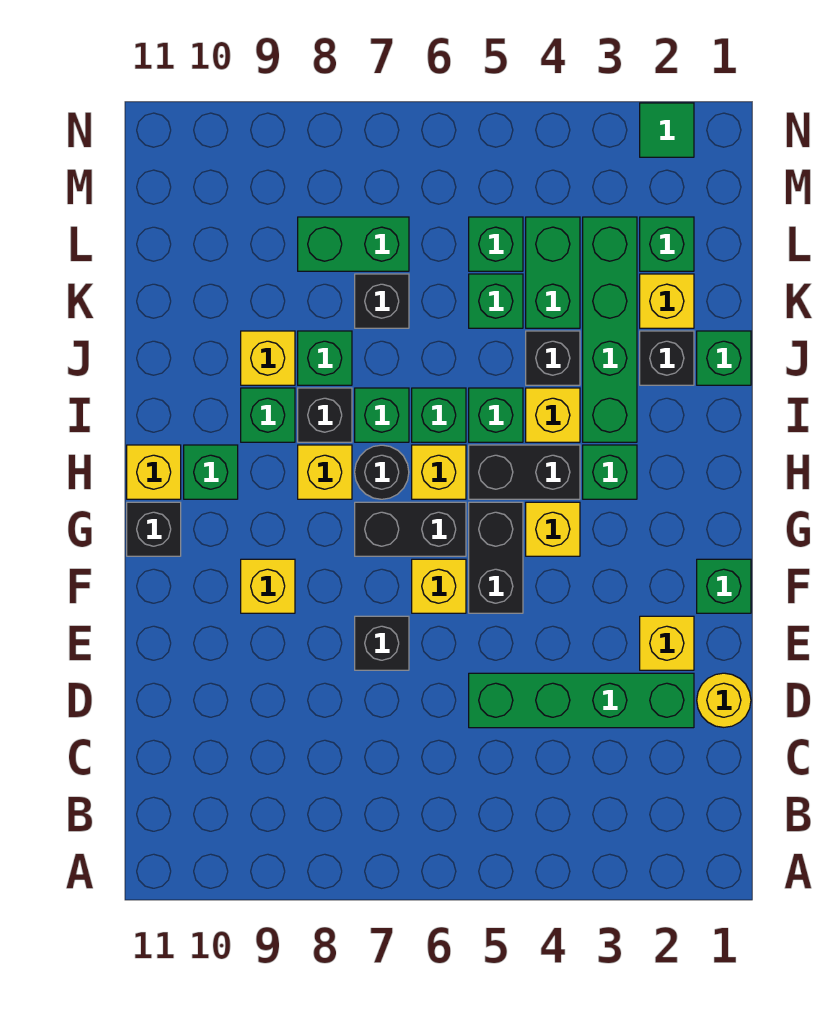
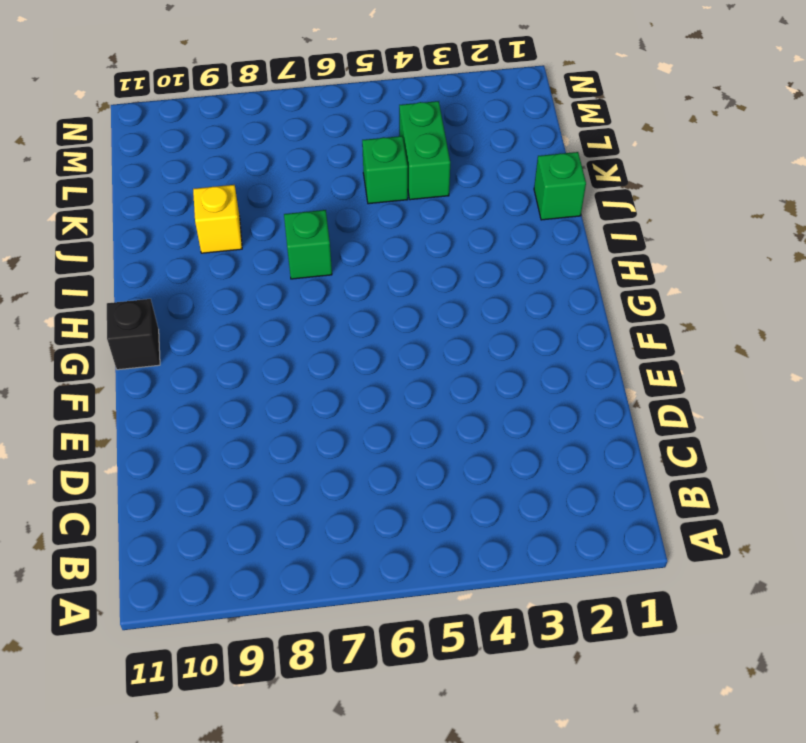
none -> yellow round brick D1 level 1
none -> green brick D2:D5 level 1
none -> yellow brick E2 level 1
none -> black brick E7 level 1

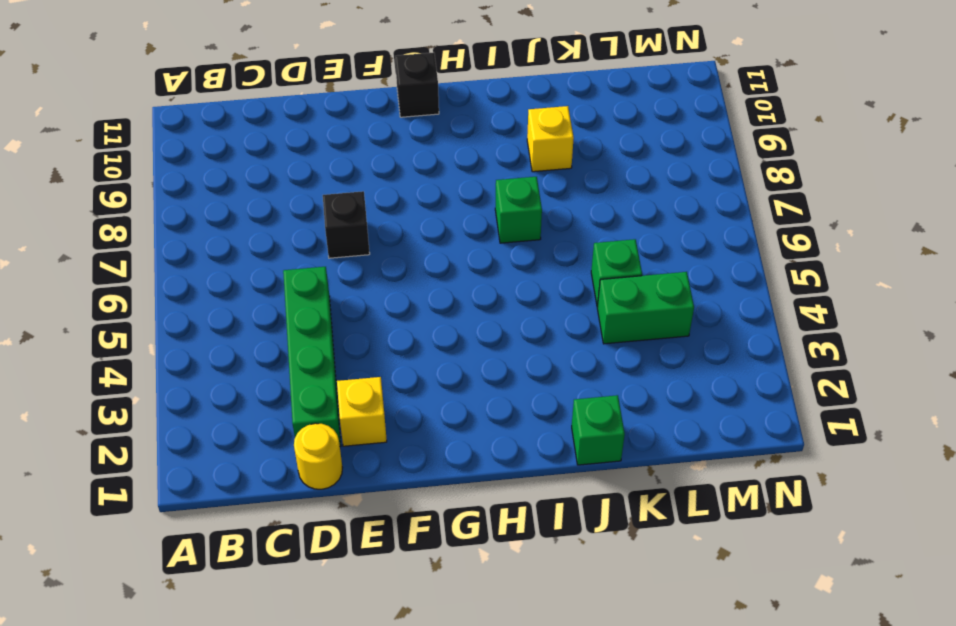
none -> green brick F1 level 1
none -> black brick F5:G5 level 1
none -> yellow brick F6 level 1
none -> yellow brick F9 level 1

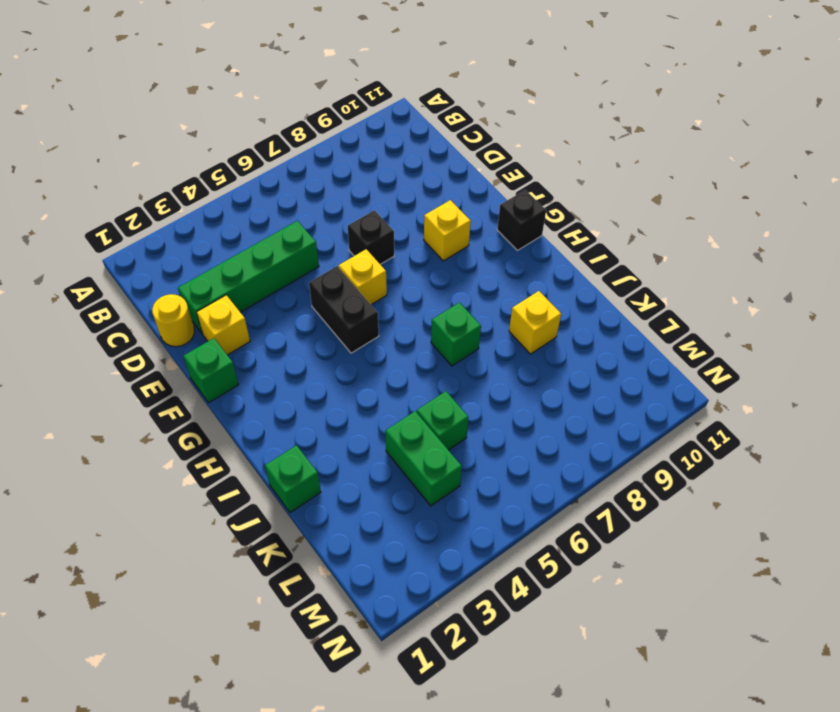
none -> yellow brick G4 level 1
none -> black brick G6:G7 level 1
none -> green brick H3 level 1
none -> black brick H4:H5 level 1

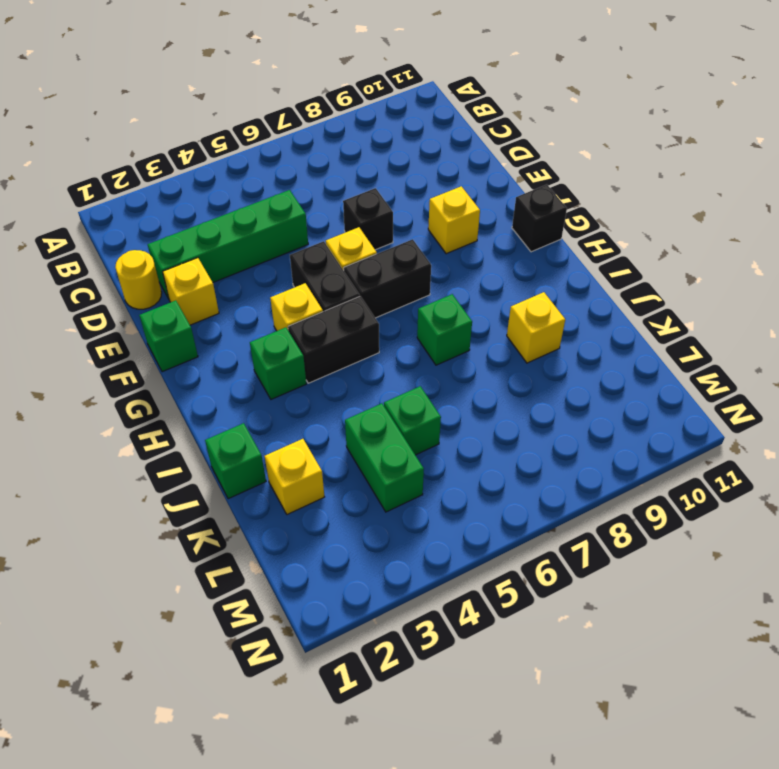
none -> yellow brick H6 level 1
none -> black round brick H7 level 1
none -> yellow brick H8 level 1
none -> green brick H10 level 1

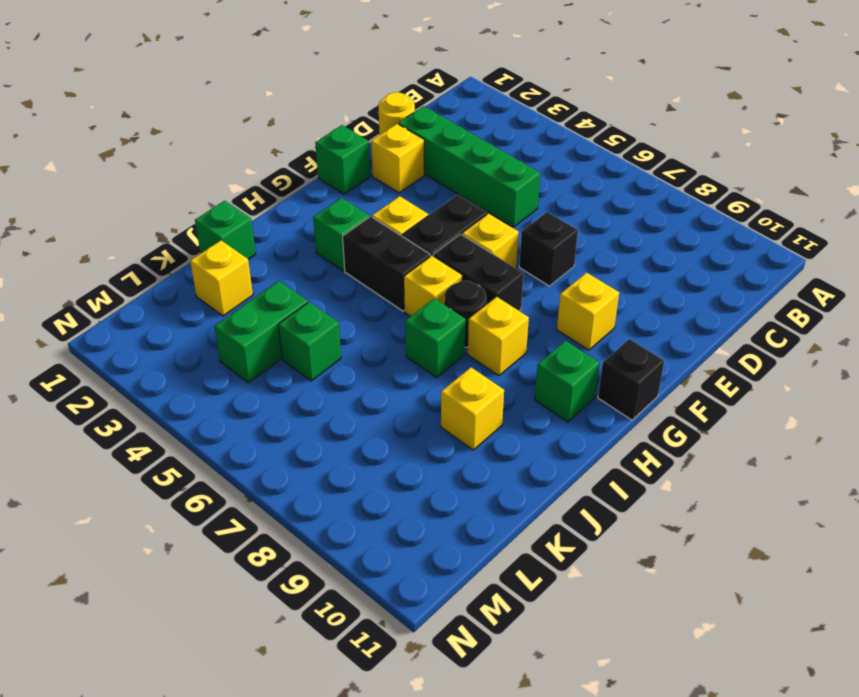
none -> yellow brick H11 level 1
none -> green brick I3:L3 level 1
none -> yellow brick I4 level 1
none -> green brick I5 level 1

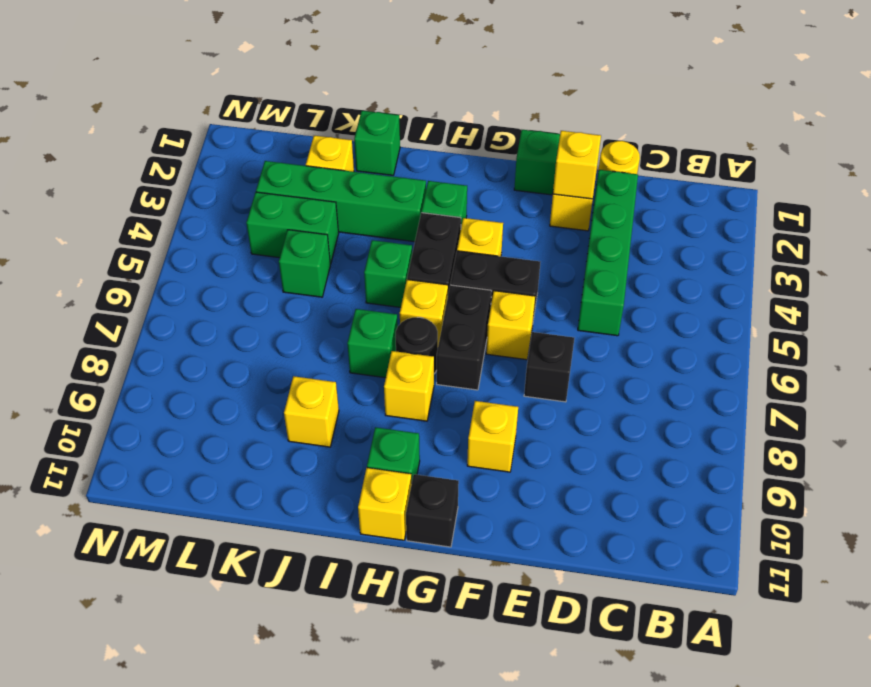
yellow brick E2 level 2 -> yellow brick I4 level 1
none -> green brick I6 level 1
none -> black brick I8 level 1
none -> green brick I9 level 1
none -> black brick J2 level 1

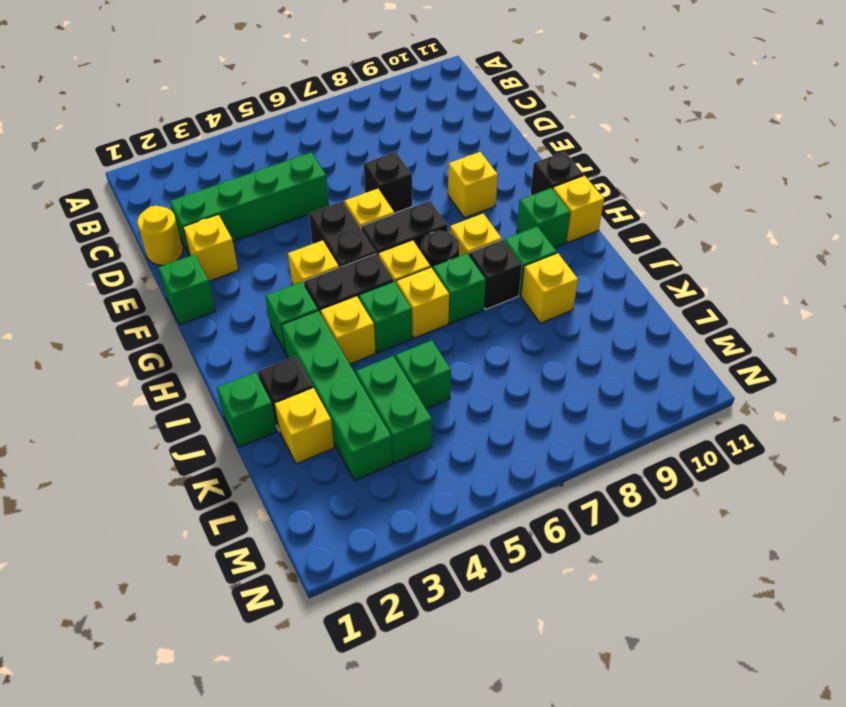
yellow brick I6 level 1 -> green brick I6 level 1
none -> black brick J4 level 1
none -> green brick J8 level 1
none -> black brick K7 level 1
none -> green brick L2 level 1

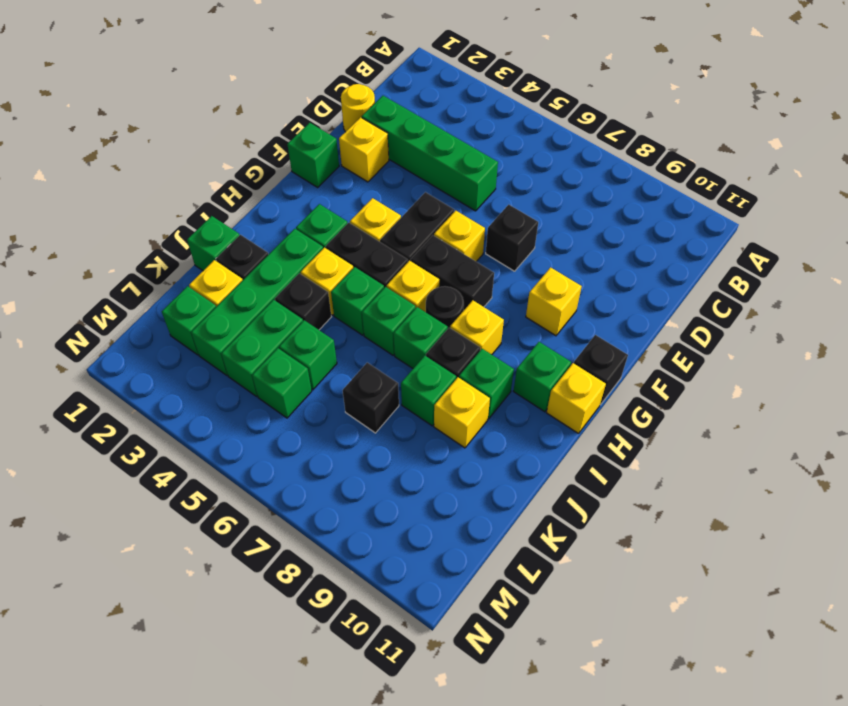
none -> green brick L7:L8 level 1
none -> green tile N2 level 1

